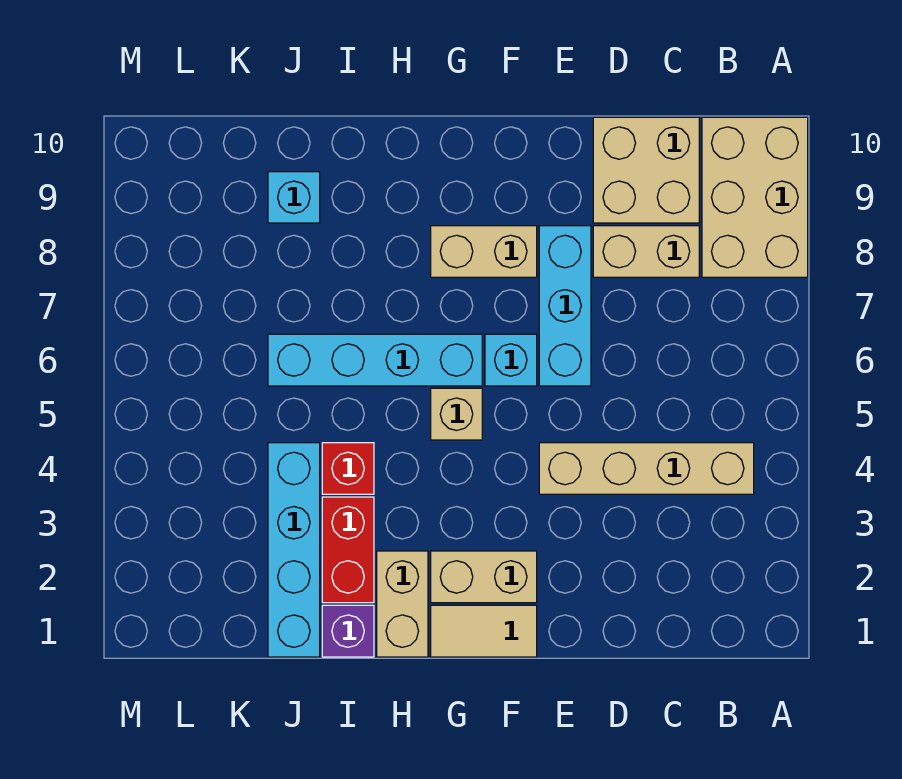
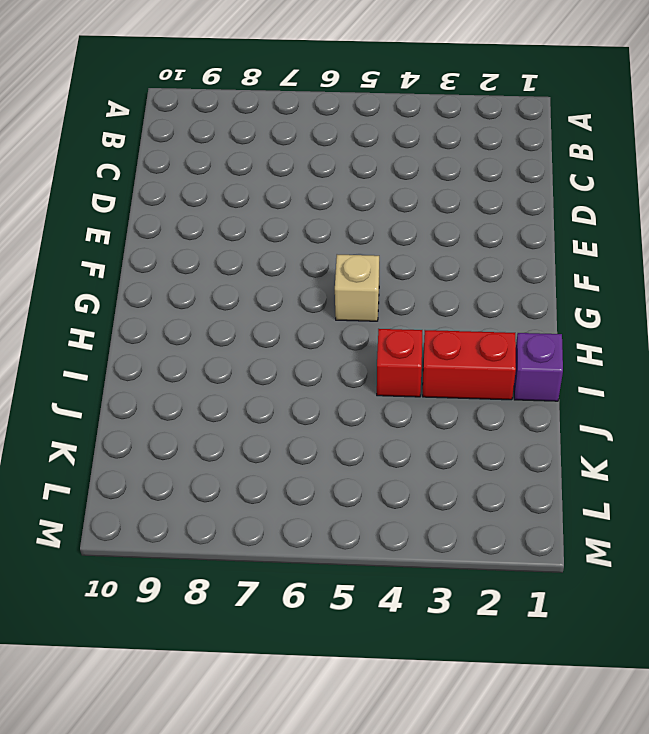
none -> tan brick A8:B10 level 1
none -> tan brick B4:E4 level 1
none -> tan brick C8:D8 level 1

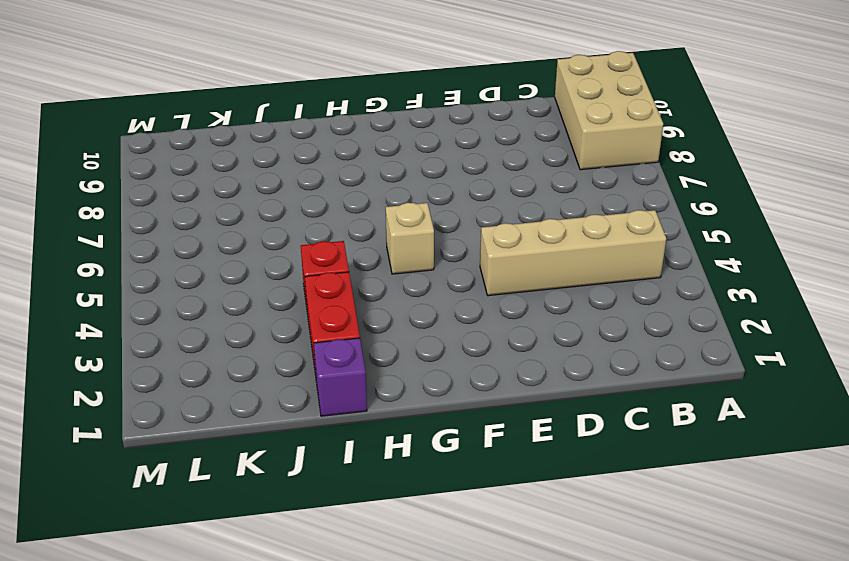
none -> tan brick C8:D8 level 1
none -> tan brick C9:D10 level 1
none -> cyan brick E6:E8 level 1

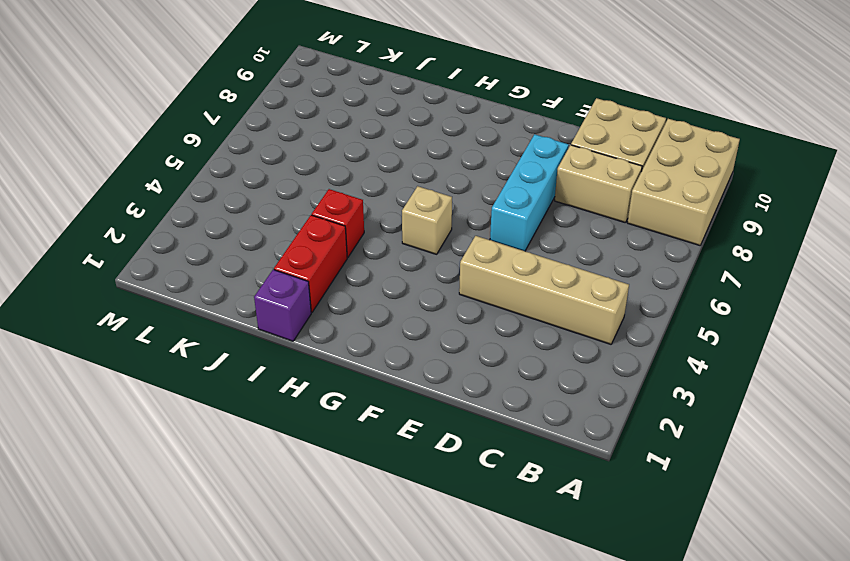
none -> tan tile F1:G1 level 1
none -> tan brick F2:G2 level 1
none -> cyan brick F6 level 1

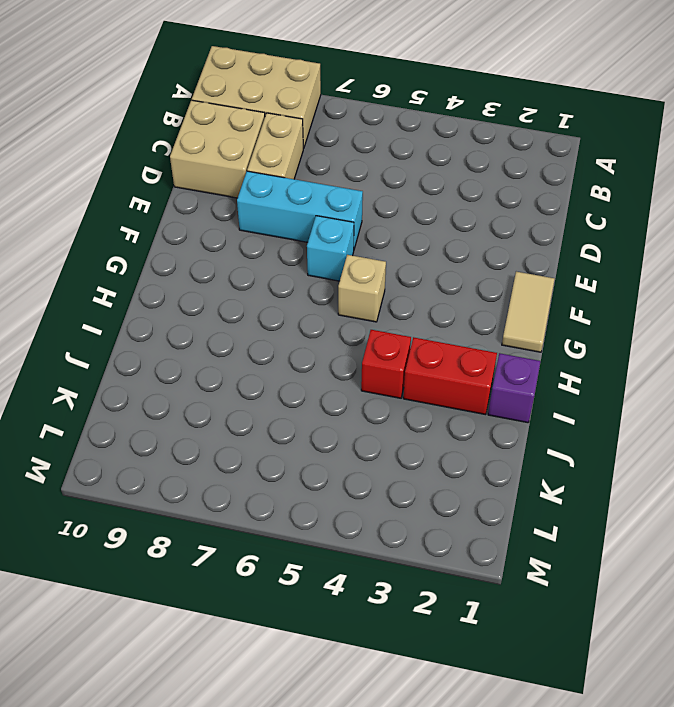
none -> tan brick B4:E4 level 1
none -> tan brick F2:G2 level 1
none -> tan brick F8:G8 level 1

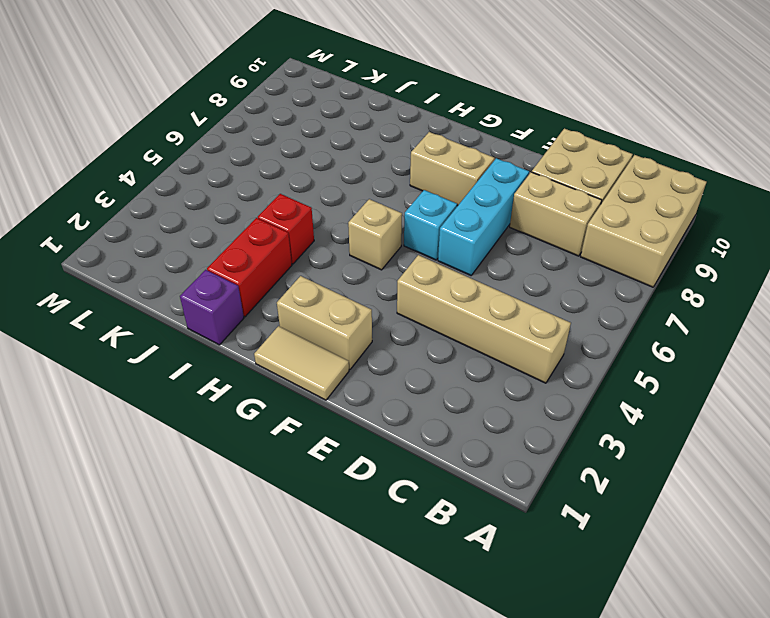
none -> cyan brick G6:J6 level 1
none -> tan brick H1:H2 level 1
none -> cyan brick J1:J4 level 1

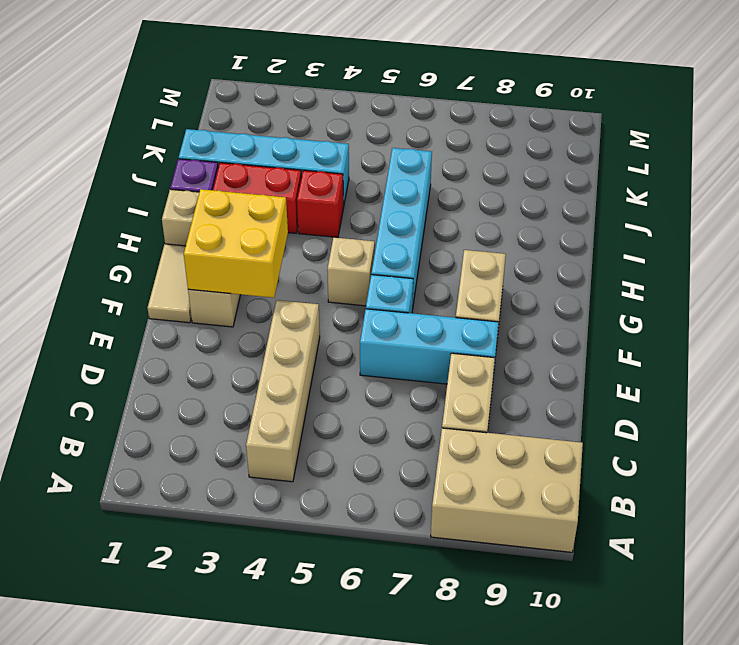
yellow brick F2:G3 level 2 -> none
none -> tan brick C9:D10 level 1
none -> cyan brick J9 level 1

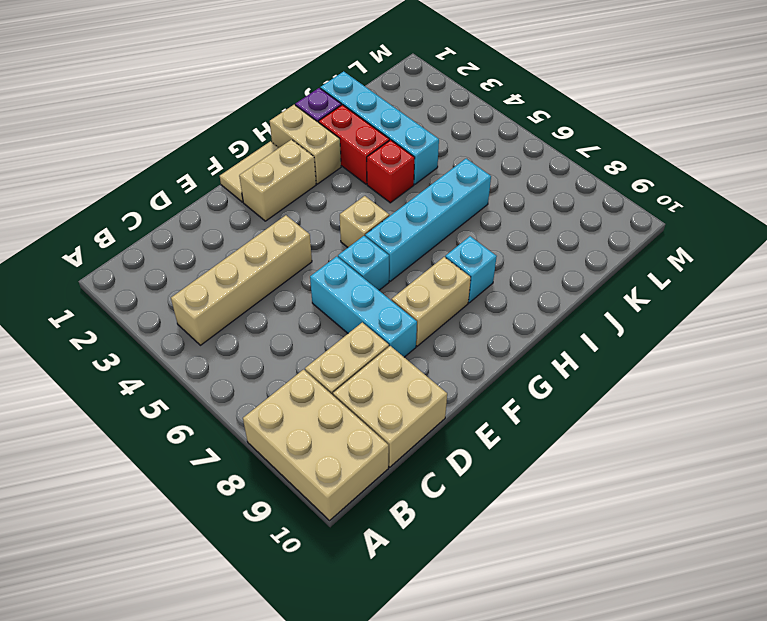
cyan brick H8 level 1 -> cyan brick J9 level 1

